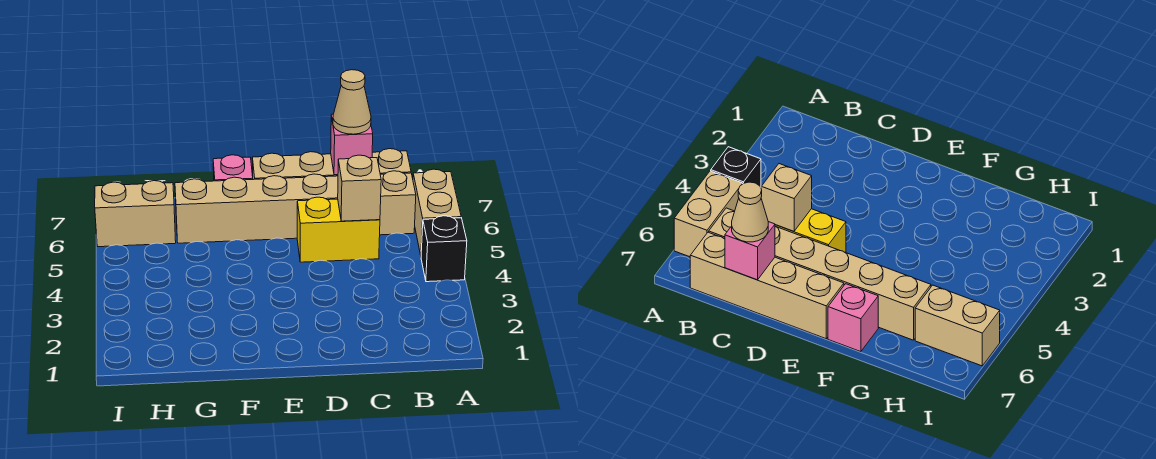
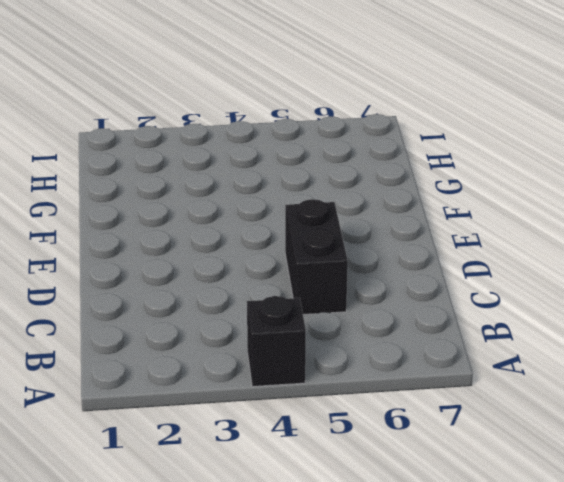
black brick C5:D5 level 1 -> yellow brick C5:D5 level 1
none -> tan brick A5:A6 level 1
none -> tan brick B6:G6 level 1

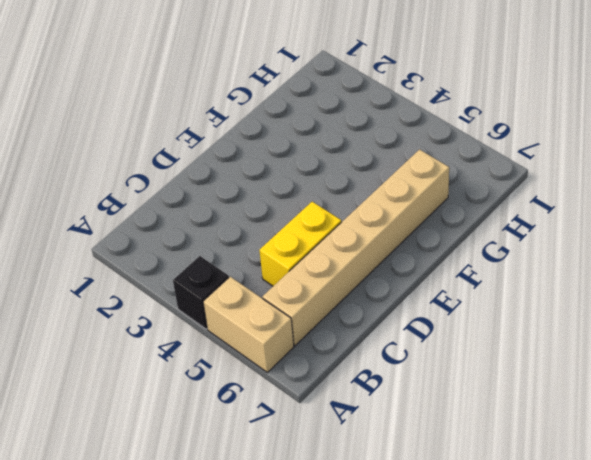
none -> tan brick B7:E7 level 1
none -> pink brick F7 level 1

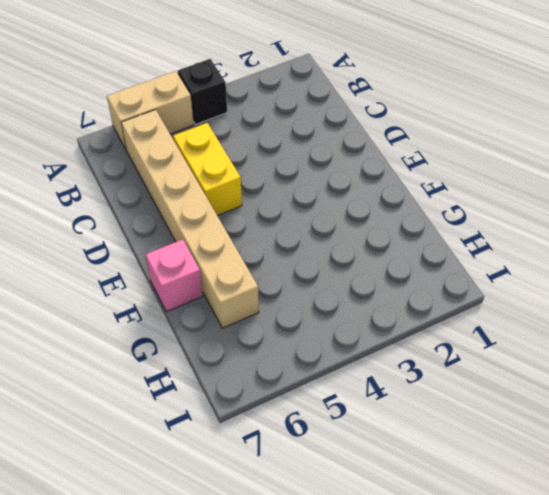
none -> tan brick B7:E7 level 1
none -> tan brick H6:I6 level 1

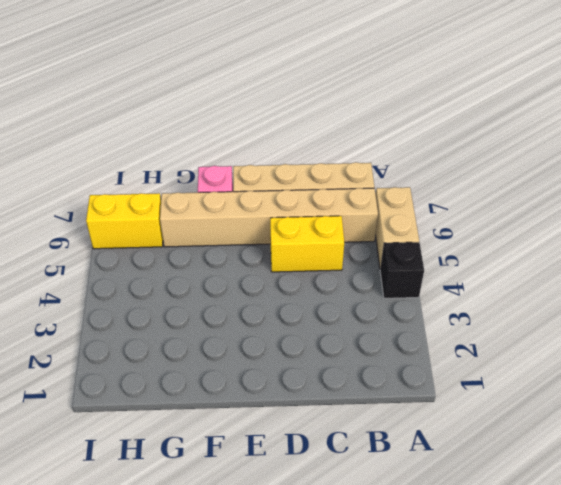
yellow brick H6:I6 level 1 -> tan brick H6:I6 level 1
none -> tan brick C5 level 2
none -> pink brick C7 level 2

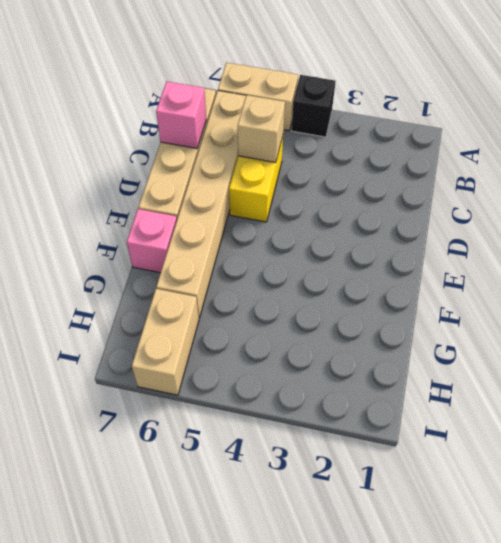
none -> tan cone C7 level 3

